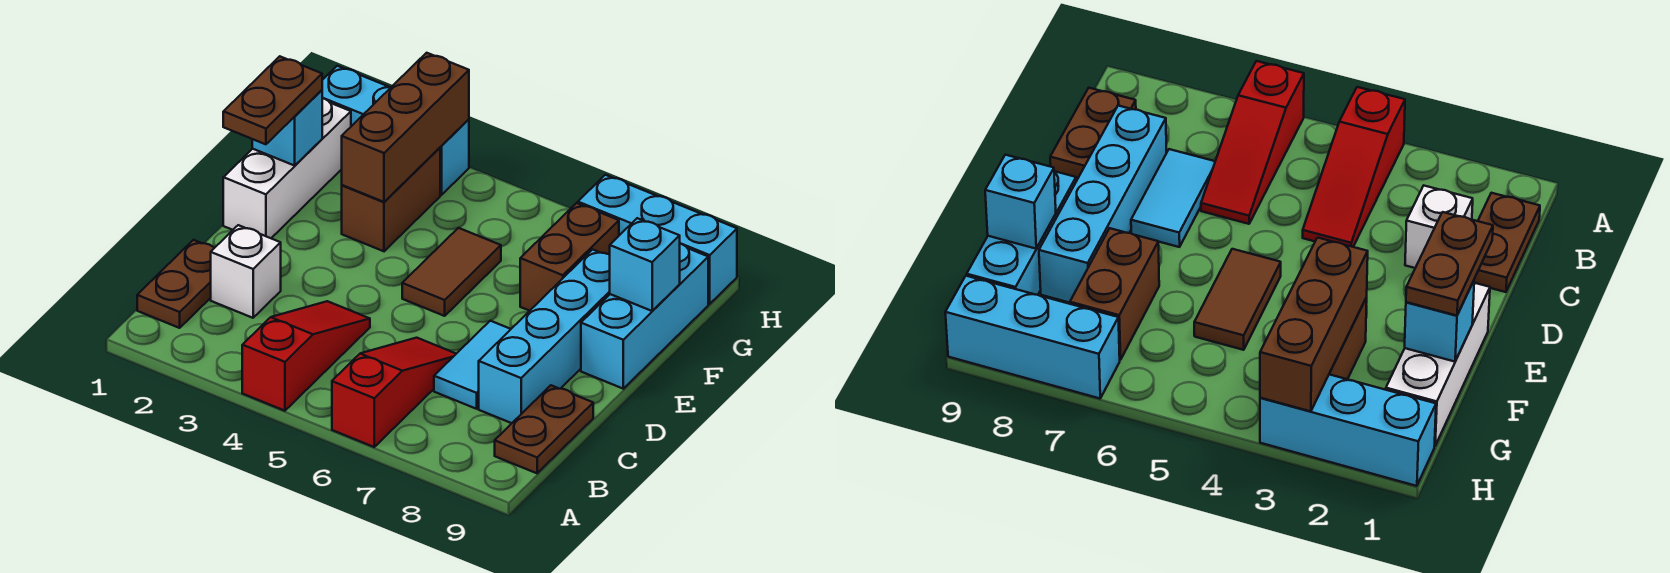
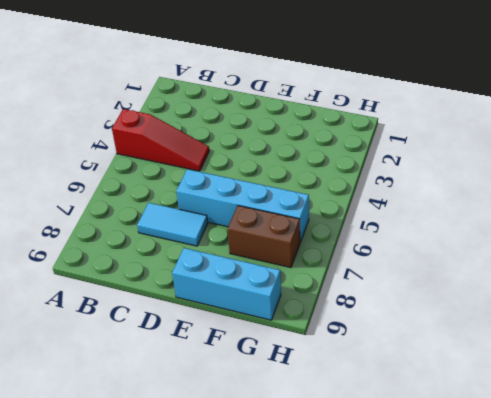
cyan brick D6:G6 level 1 -> cyan brick C8:F8 level 1
none -> red slope A6:C6 level 1 top A
none -> brown plate B1:C1 level 1
none -> brown plate B9:C9 level 1

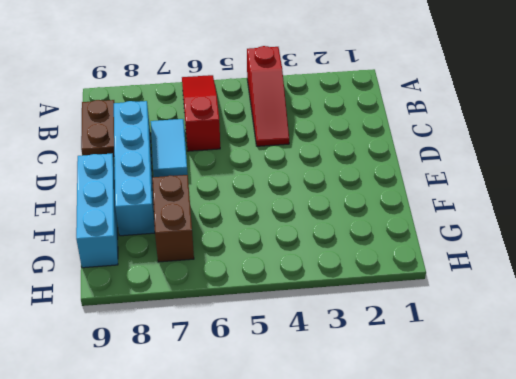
red slope A6:C6 level 1 top C -> red slope A6:C6 level 1 top A
none -> brown plate B1:C1 level 1
none -> white brick C2 level 1
none -> white brick E1:G1 level 1

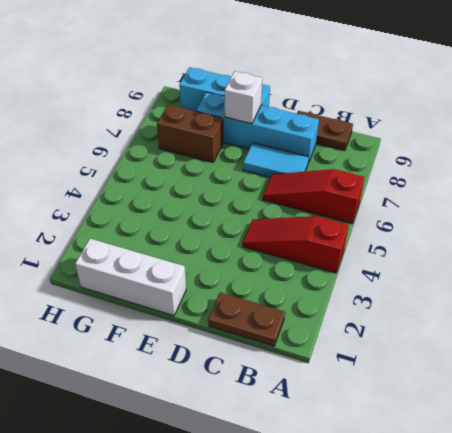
white brick E8 level 2 -> white brick C2 level 1
none -> brown tile E5:F5 level 1
none -> brown brick F3:G3 level 1
none -> cyan brick H1:H3 level 1

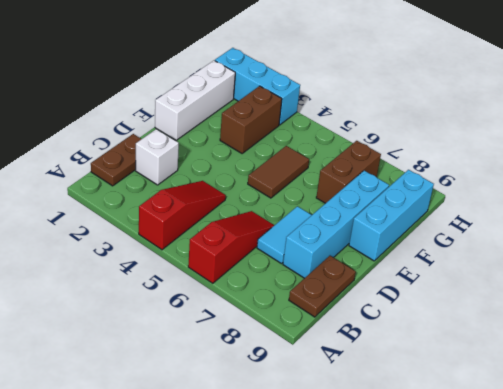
none -> cyan brick H7:H9 level 1
none -> cyan brick F1 level 2
none -> brown brick F3:H3 level 2

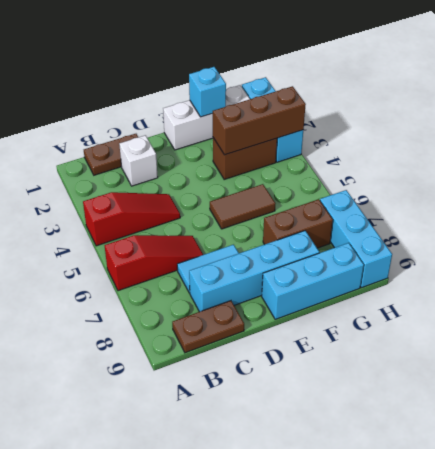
none -> cyan brick F9 level 2
none -> brown plate E1:F1 level 3

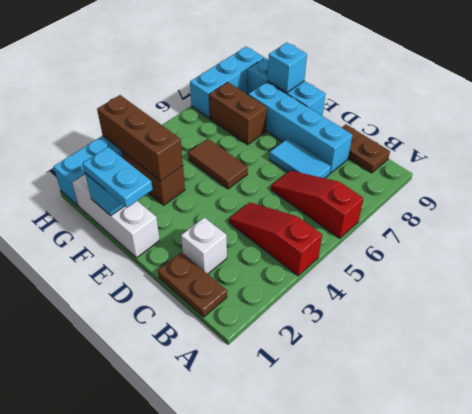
cyan plate E1:F1 level 3 -> brown plate E1:F1 level 3

